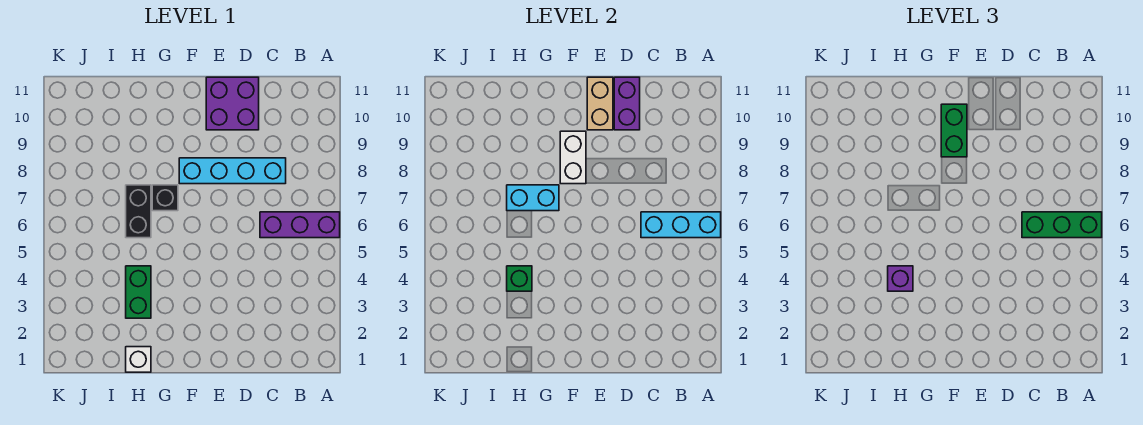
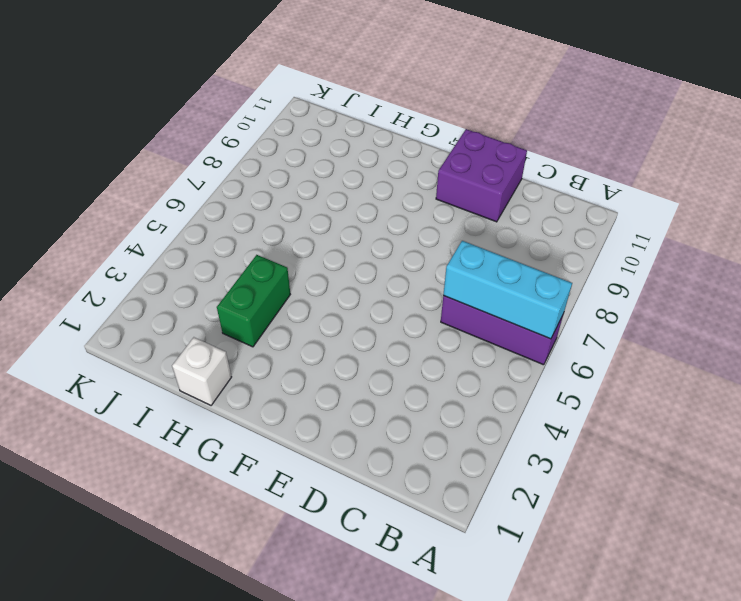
none -> cyan brick C8:F8 level 1
none -> black brick G7 level 1
none -> black brick H6:H7 level 1

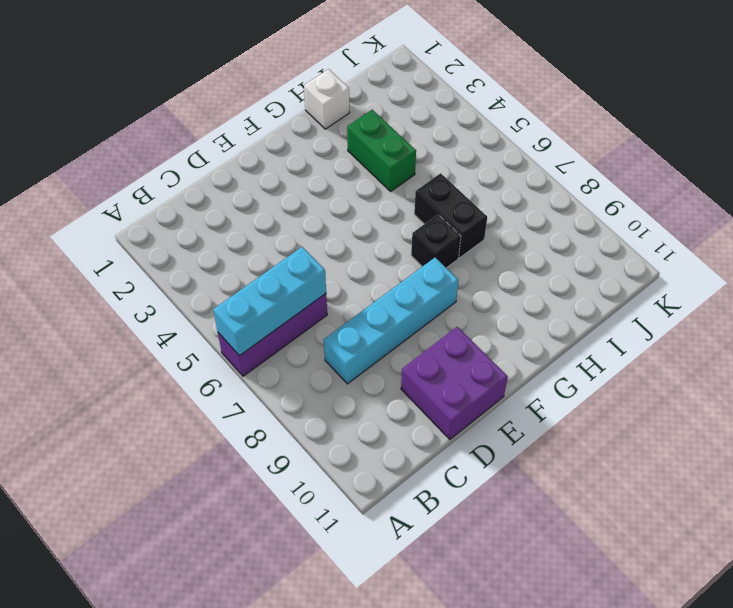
none -> purple brick D10:D11 level 2
none -> tan brick E10:E11 level 2
none -> white brick F8:F9 level 2

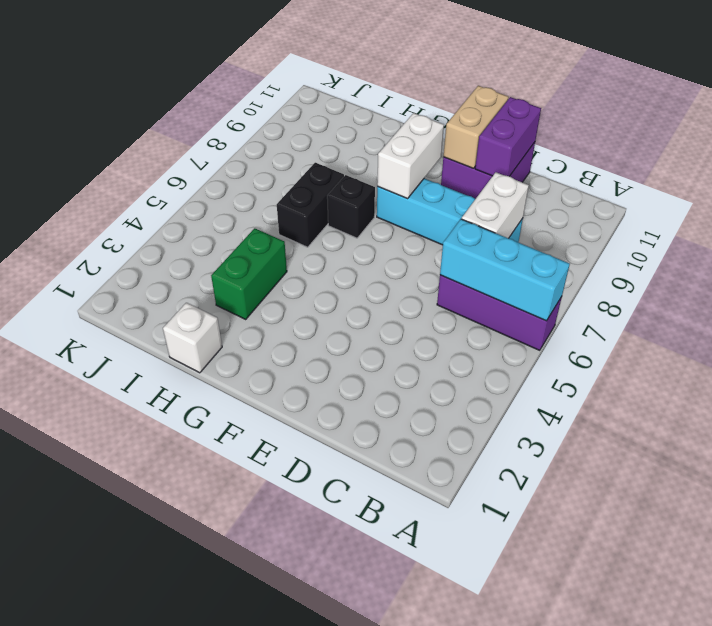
white brick C7:C8 level 2 -> none
none -> cyan brick G7:H7 level 2
none -> green brick H4 level 2
none -> green brick A6:C6 level 3

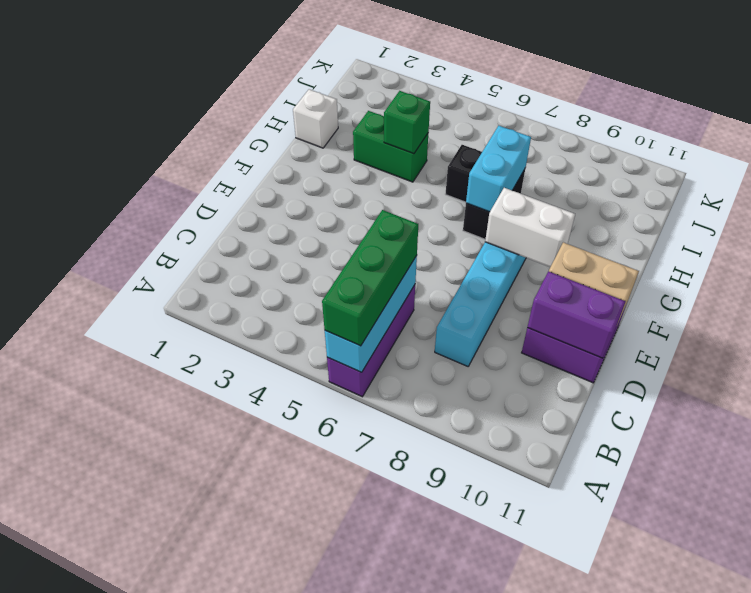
none -> green brick F9:F10 level 3
none -> purple brick H4 level 3

